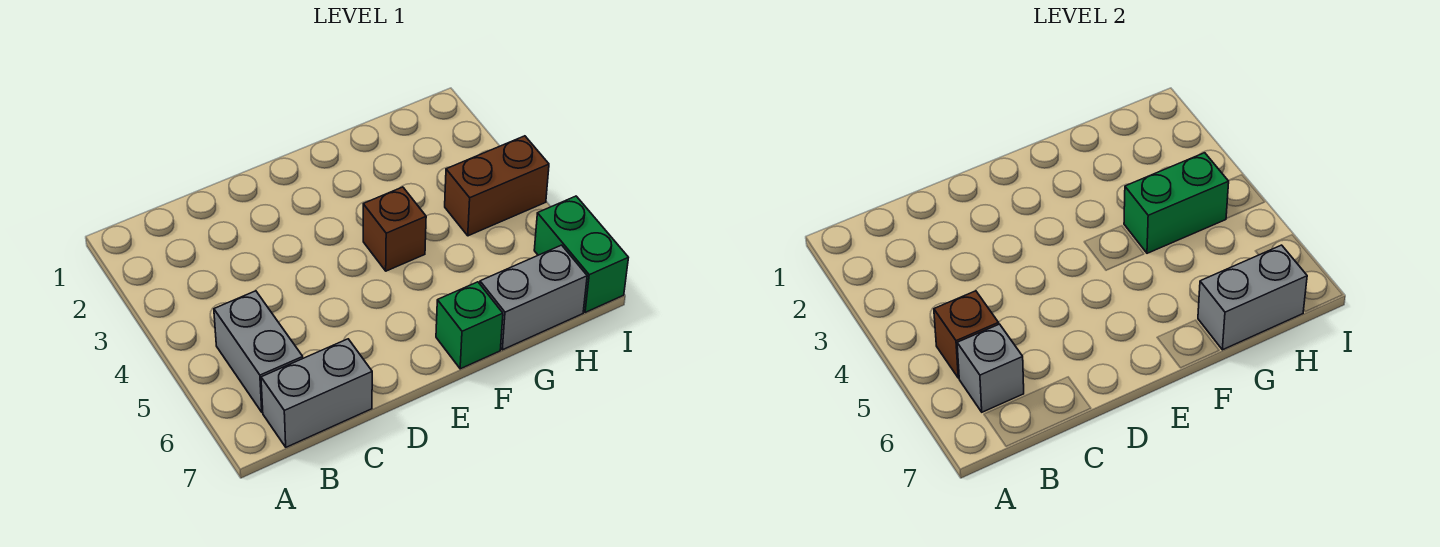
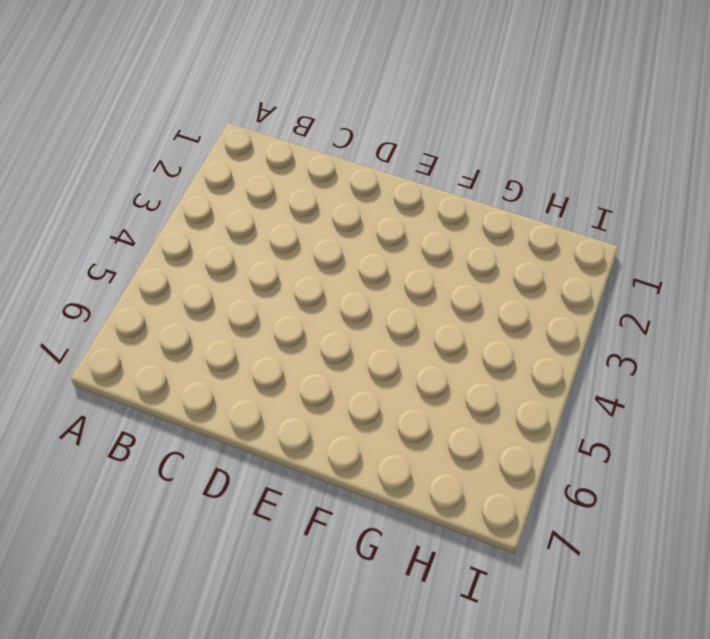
none -> grey brick B5:B6 level 1
none -> grey brick B7:C7 level 1

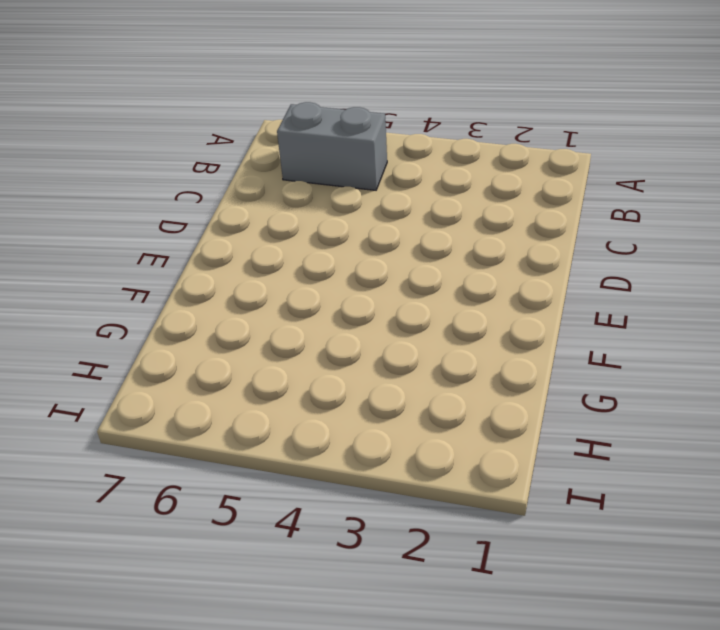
none -> grey brick B7:C7 level 1
none -> brown brick F4 level 1

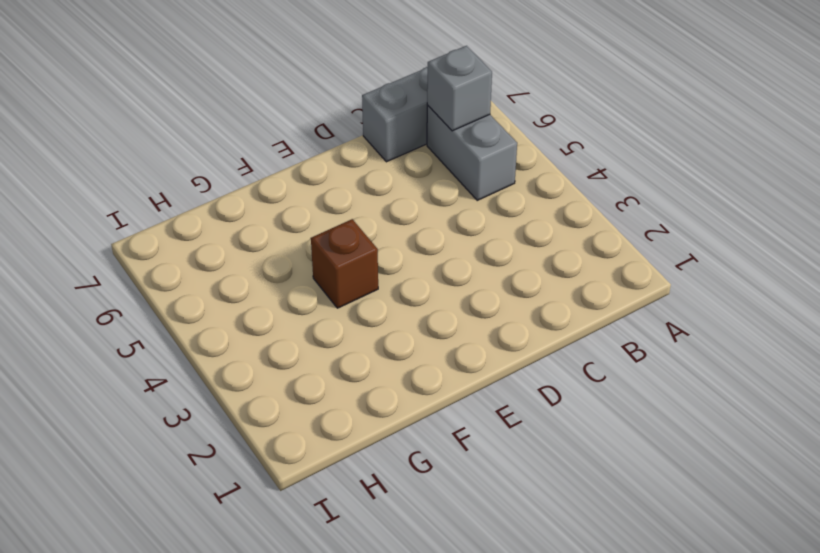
none -> green brick F7 level 1
none -> grey brick G7:H7 level 1

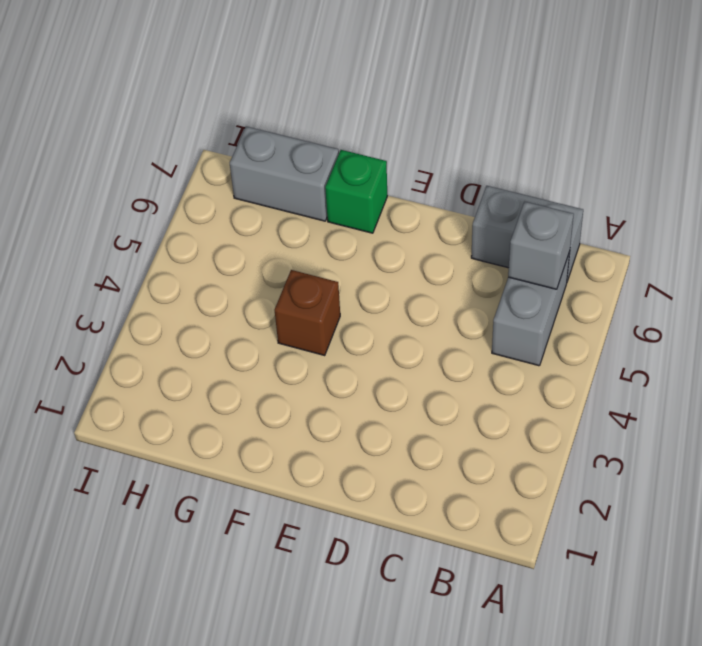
none -> brown brick H4:I4 level 1
none -> green brick I6:I7 level 1

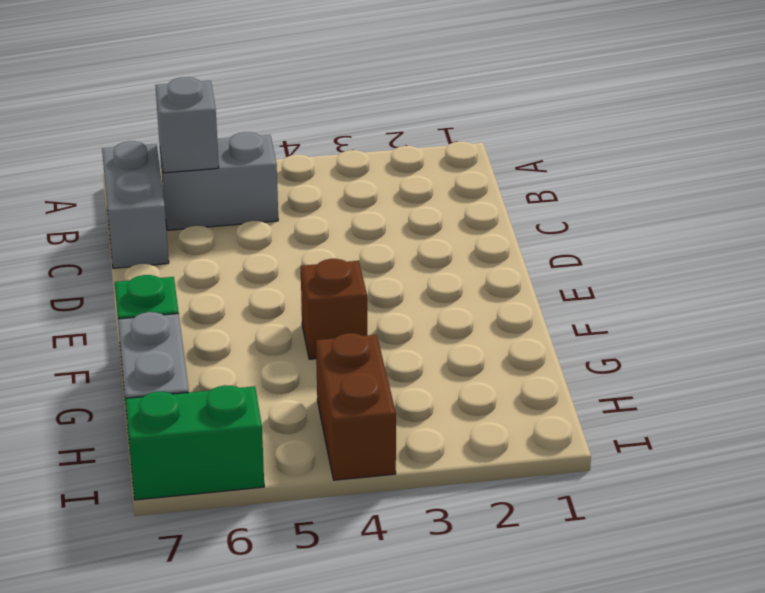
none -> brown brick B5 level 2
none -> green brick G4:H4 level 2

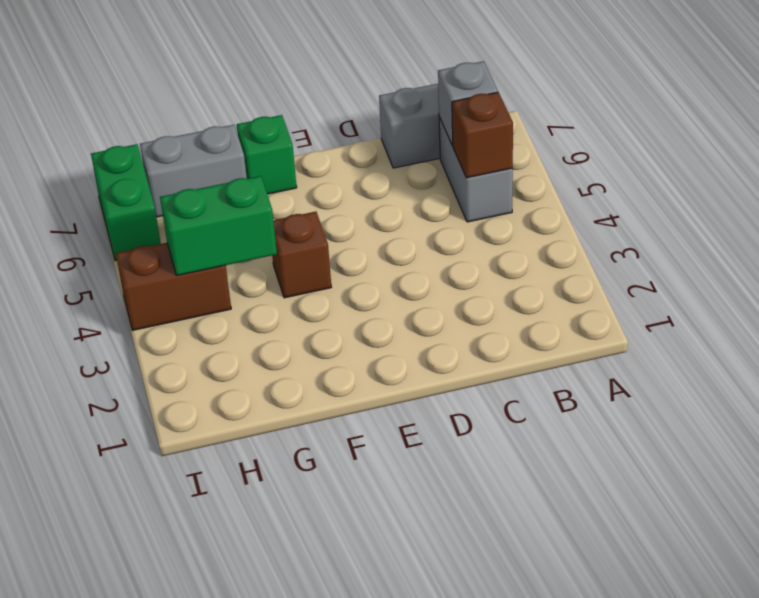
none -> grey brick G7:H7 level 2

